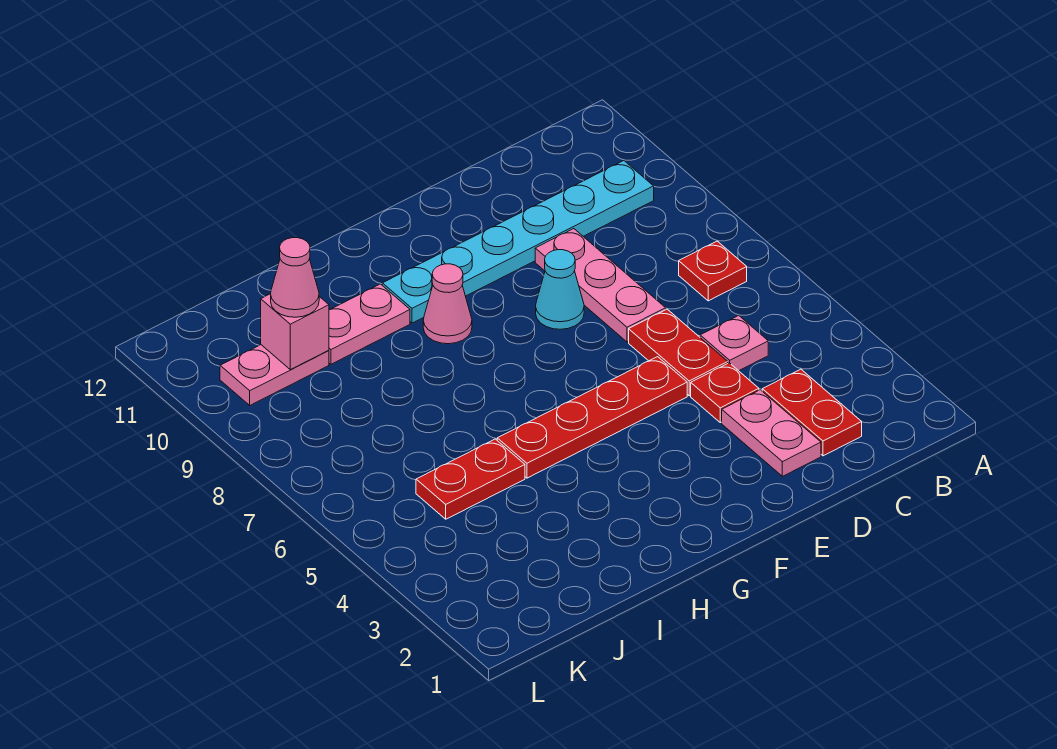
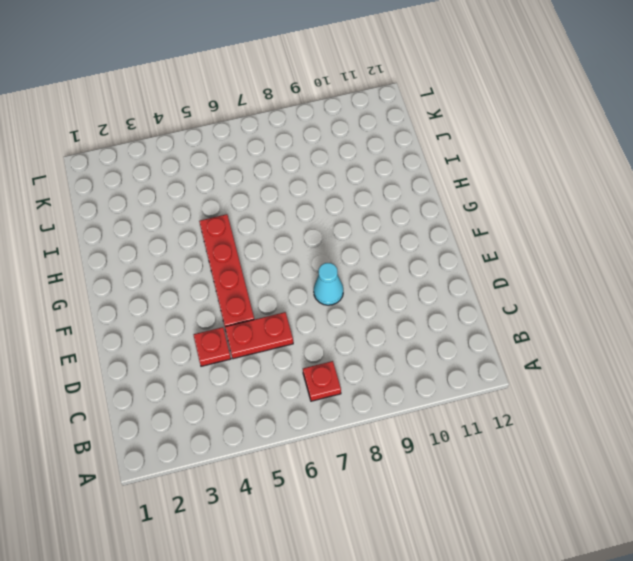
none -> cyan plate B10:G10 level 1
none -> red plate C2:C3 level 1
none -> pink plate C5 level 1

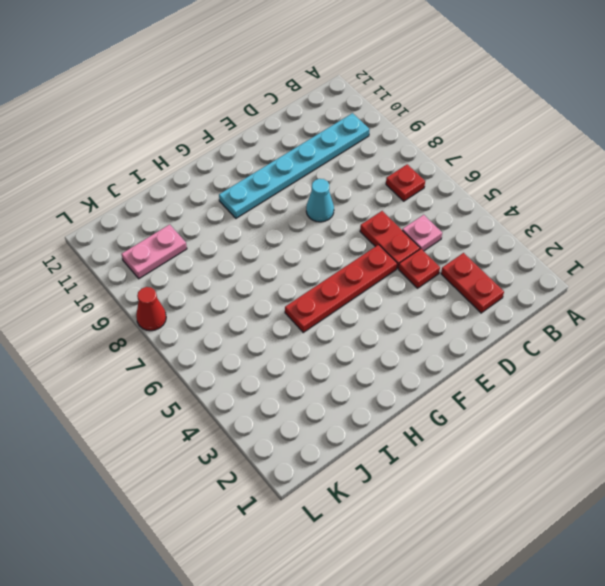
red cone L8 level 1 -> none
none -> pink plate D2:D3 level 1
none -> pink plate D7:D9 level 1
none -> pink cone G9 level 1

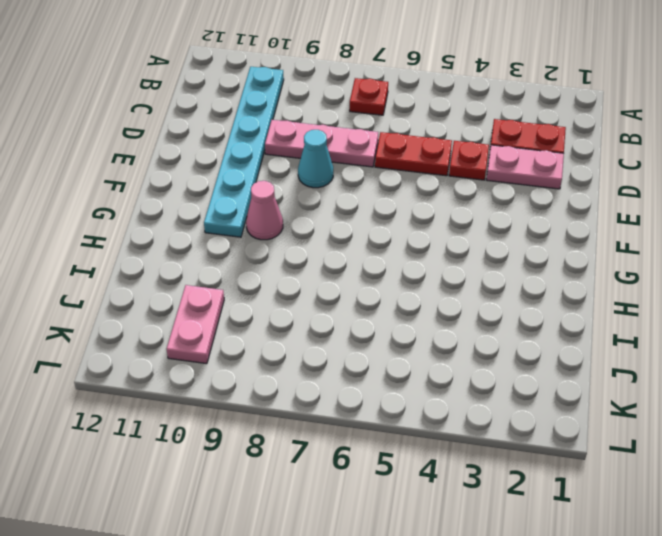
none -> pink plate C5 level 1
none -> red plate E5:H5 level 1
none -> pink plate H10:I10 level 1

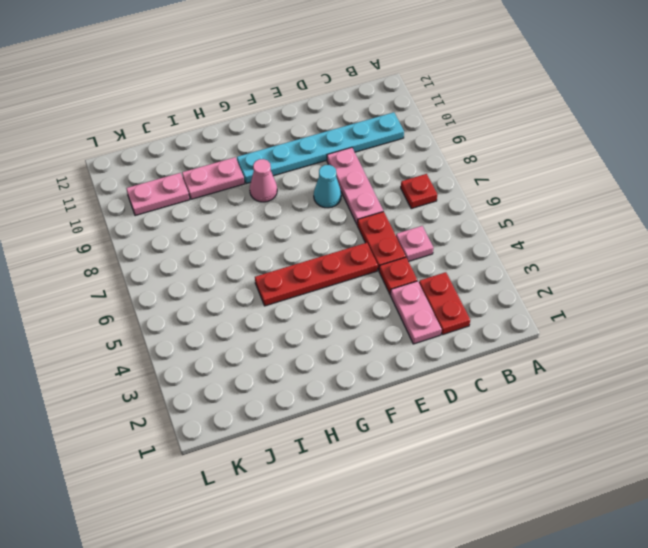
none -> red plate I5:J5 level 1
none -> pink brick J10 level 2
none -> pink cone J10 level 3

